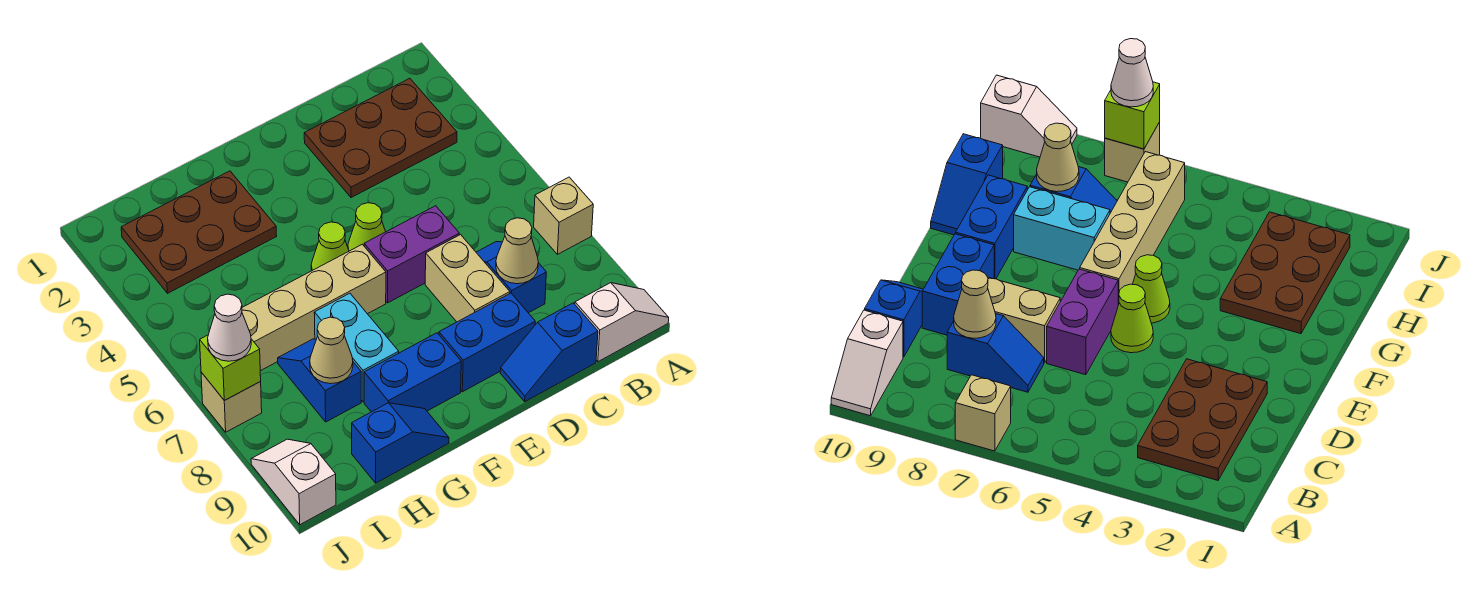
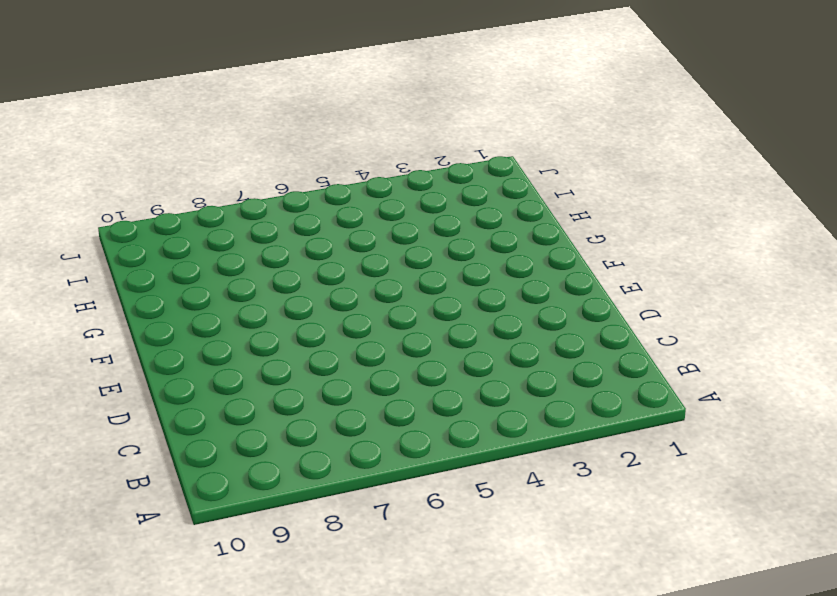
none -> tan brick A7 level 1
none -> white slope A10:B10 level 1 top B
none -> brown plate B2:D3 level 1

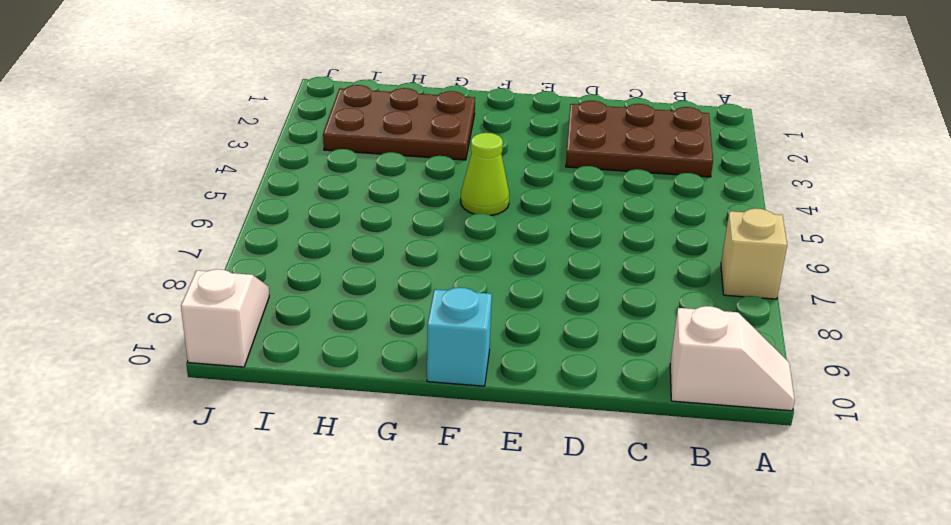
cyan brick F10 level 1 -> none
none -> blue slope C7:C8 level 1 top 8
none -> blue slope C10:D10 level 1 top C
none -> purple brick D6:E6 level 1

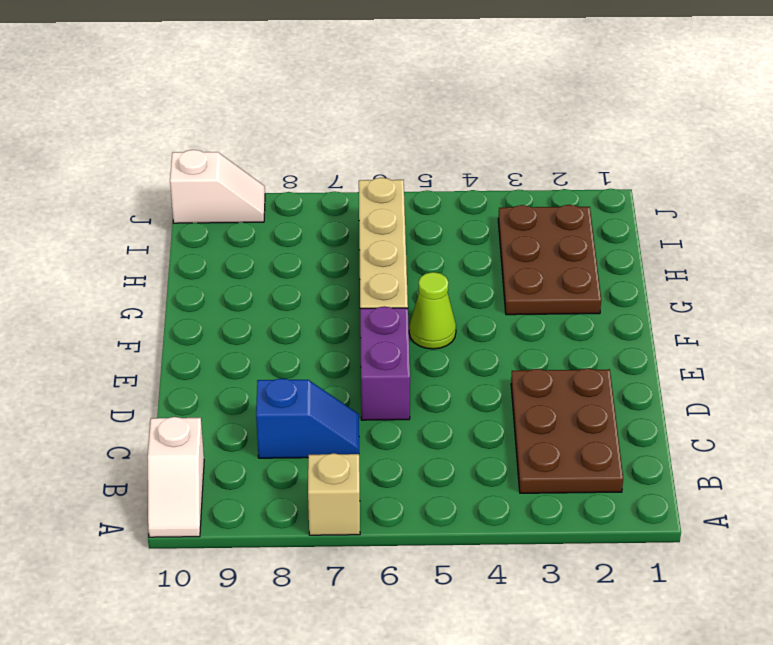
none -> blue slope C10:D10 level 1 top C
none -> tan brick D7:D8 level 1
none -> blue brick D9:E9 level 1

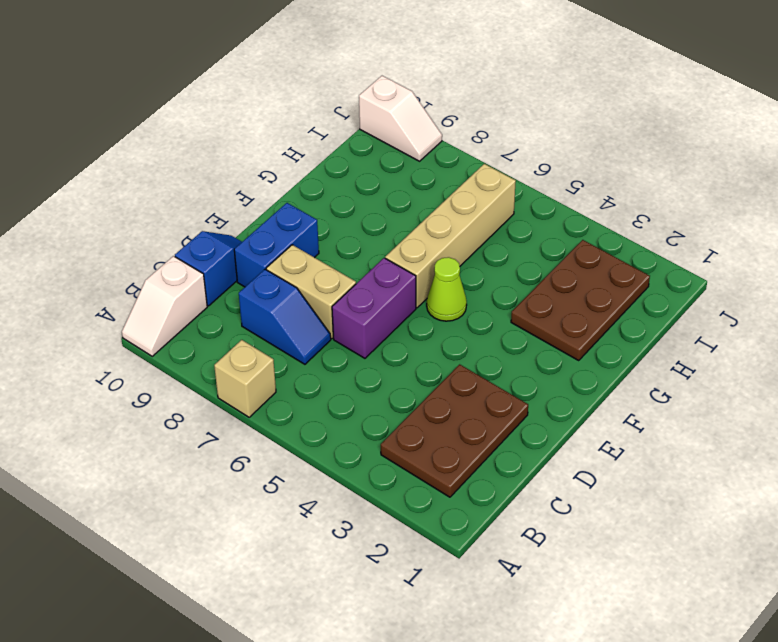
none -> lime cone E5 level 1
none -> blue brick F9:G9 level 1
none -> cyan brick G7:G8 level 1

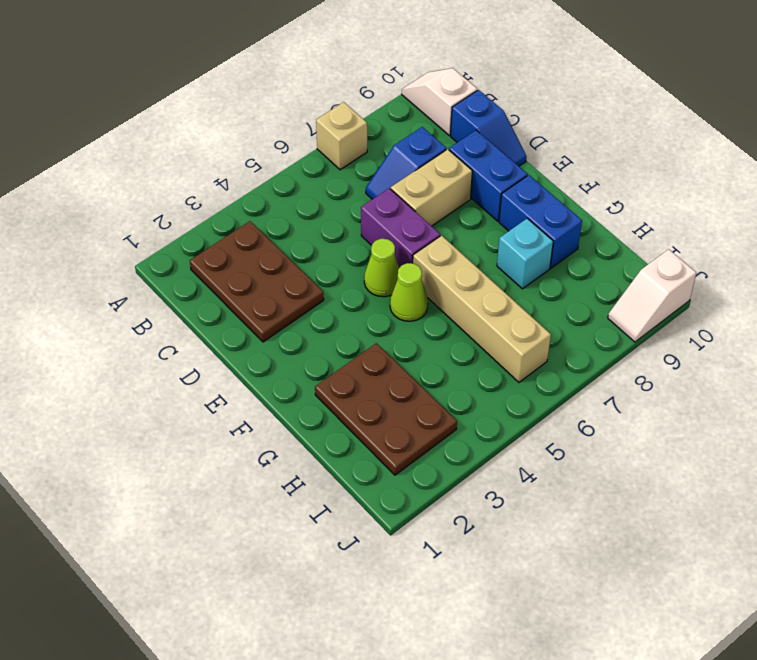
cyan brick G8 level 1 -> cyan brick G7:G8 level 1
none -> blue slope G10:H10 level 1 top H
none -> blue slope H7:H8 level 1 top 8
none -> tan brick J7 level 1

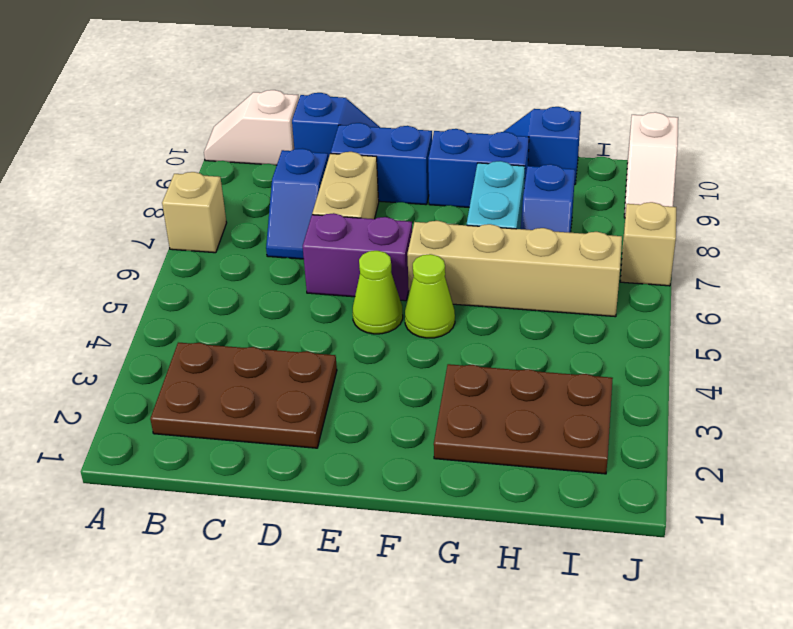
none -> tan cone C8 level 2
none -> tan cone H8 level 2
none -> lime brick J7 level 2

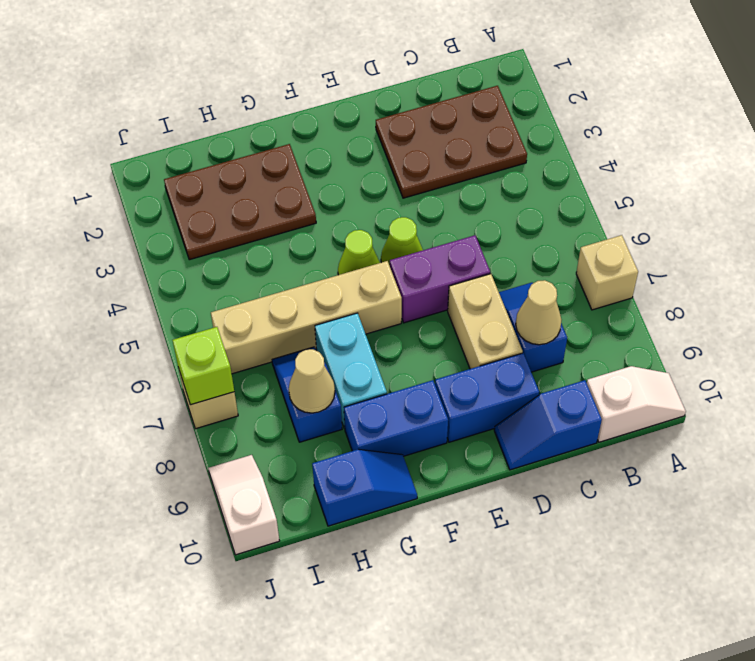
none -> white cone J7 level 3

